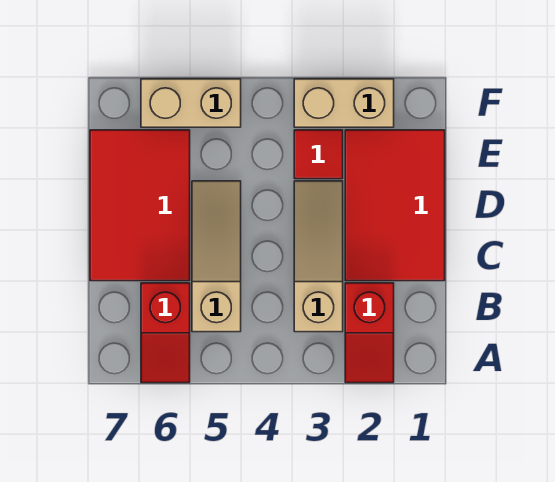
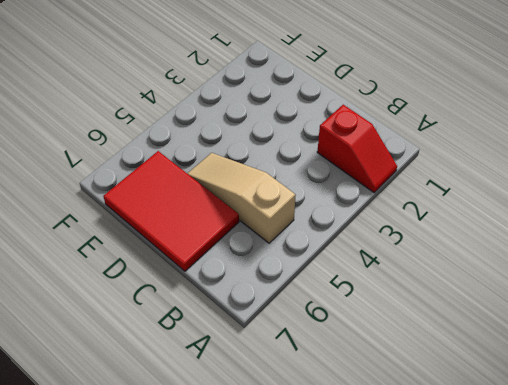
none -> red slope A6:B6 level 1 top B
none -> tan slope B3:D3 level 1 top B

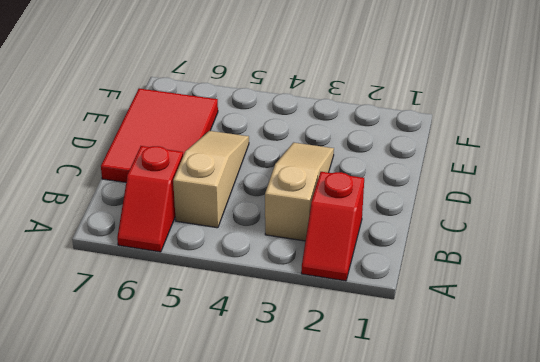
none -> red tile C1:E2 level 1
none -> red tile E3 level 1

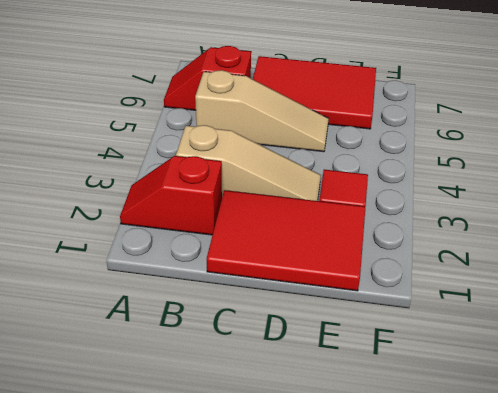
none -> tan brick F2:F3 level 1
none -> tan brick F5:F6 level 1

